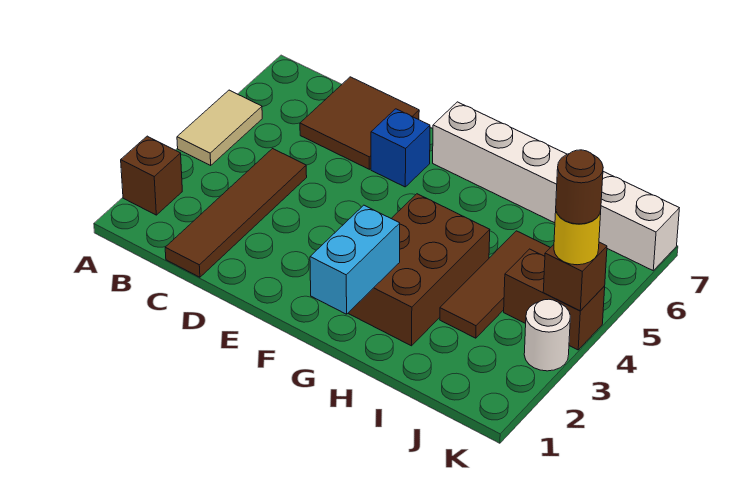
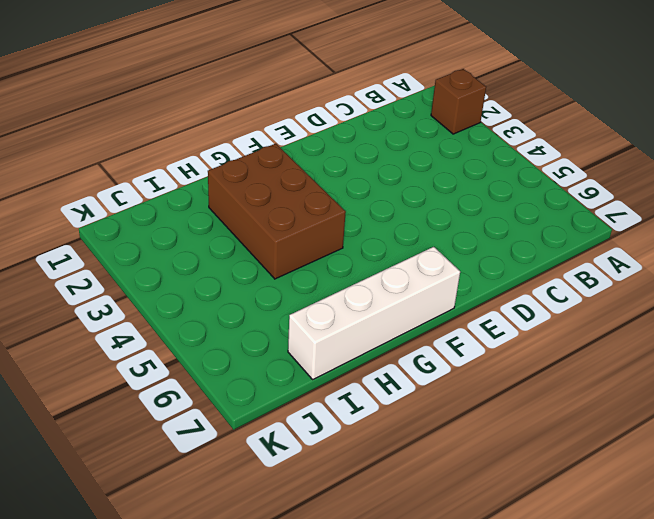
white brick F7:I7 level 1 -> white brick F7:K7 level 1
none -> tan tile A4:A5 level 1
none -> brown tile C1:C4 level 1
none -> brown tile C6:D7 level 1

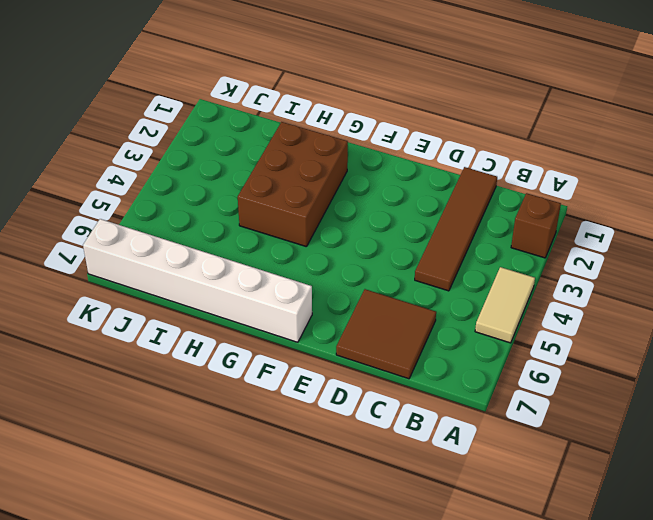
none -> blue brick E6 level 1
none -> brown tile I3:I5 level 1
none -> brown brick J4:K4 level 1

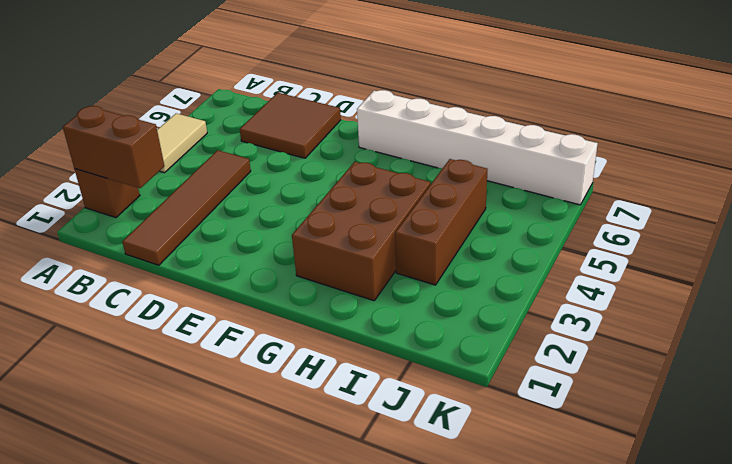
brown brick A2:B2 level 2 -> brown brick J4:K4 level 1
brown brick I3:I5 level 1 -> brown tile I3:I5 level 1
none -> blue brick E6 level 1
none -> white round brick K3 level 1
none -> cyan brick G1:G2 level 2

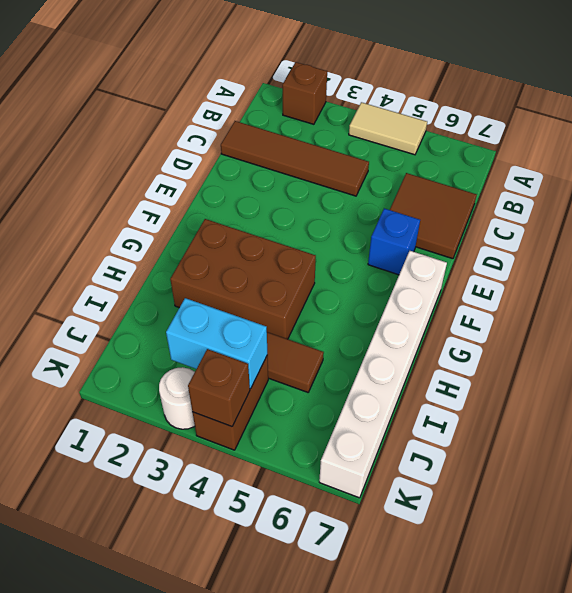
cyan brick J3:J4 level 2 -> cyan brick G1:G2 level 2
none -> yellow round brick K4 level 3
none -> brown round brick K4 level 4

